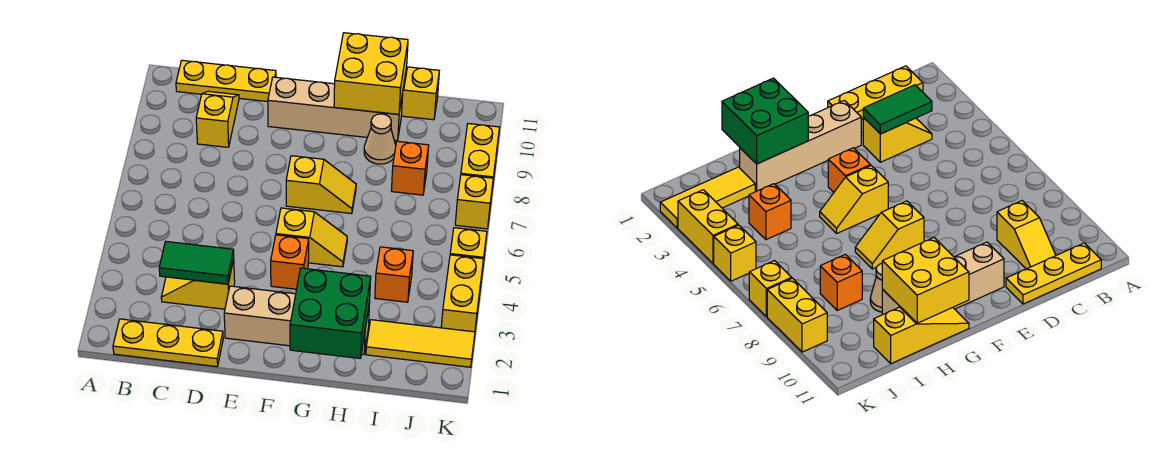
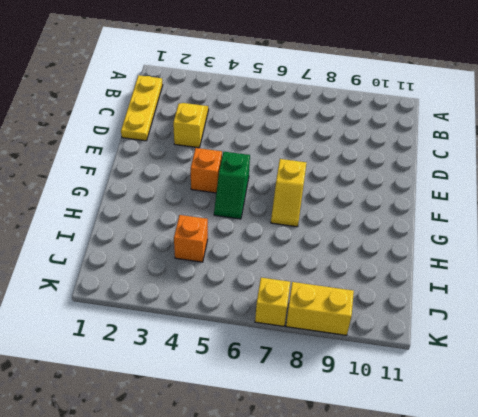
green slope F5:G5 level 1 top F -> yellow slope F5:G5 level 1 top F
none -> yellow plate B11:D11 level 1
none -> yellow slope C9:C10 level 1 top 9
none -> tan brick E2:H2 level 1

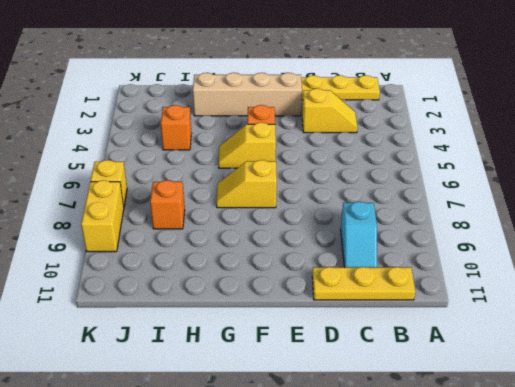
cyan slope C9:C10 level 1 top 9 -> yellow slope C9:C10 level 1 top 9
none -> tan brick E10:H10 level 1
none -> yellow slope G11:I11 level 1 top I
none -> tan cone H9 level 1

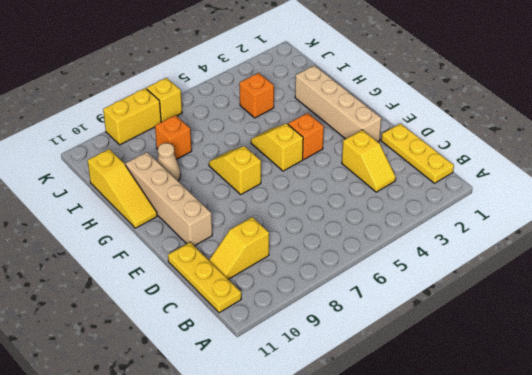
none -> yellow tile I2:K2 level 1
none -> yellow brick K3:K4 level 1
none -> yellow brick K5 level 1

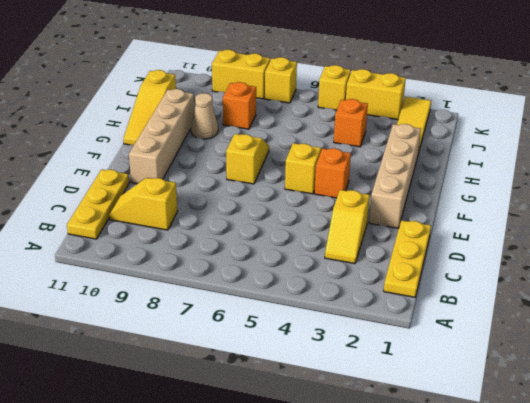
none -> green tile C3:D3 level 2
none -> green brick G1:H2 level 2
none -> yellow brick G10:H11 level 2

